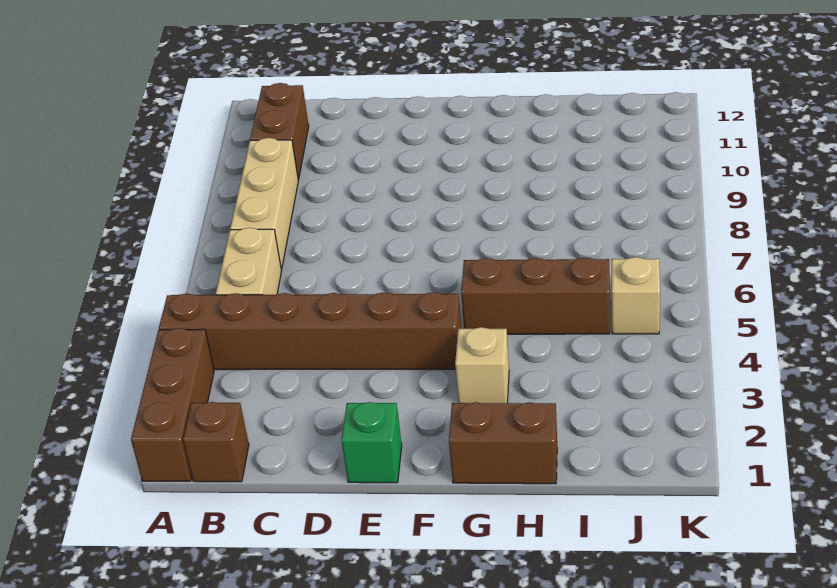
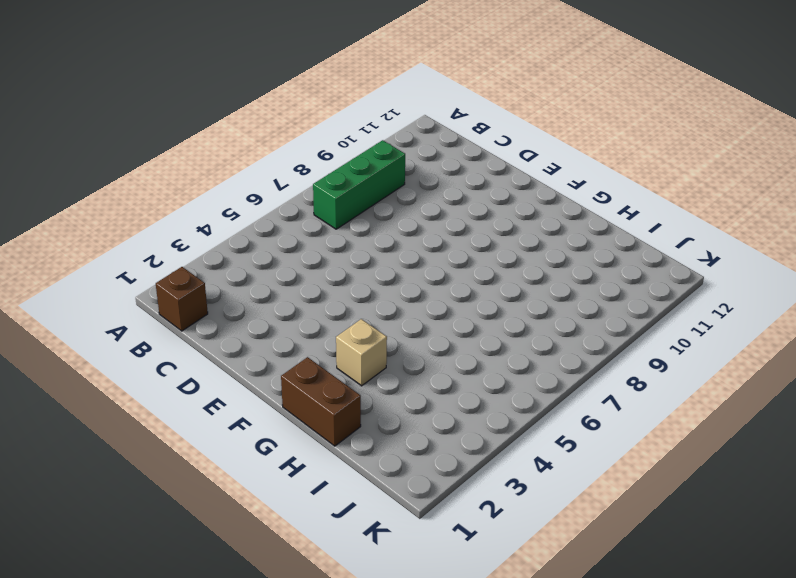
green brick B7:B9 level 1 -> tan brick B7:B9 level 1
none -> brown brick A1:A3 level 1
none -> brown brick A4:F4 level 1

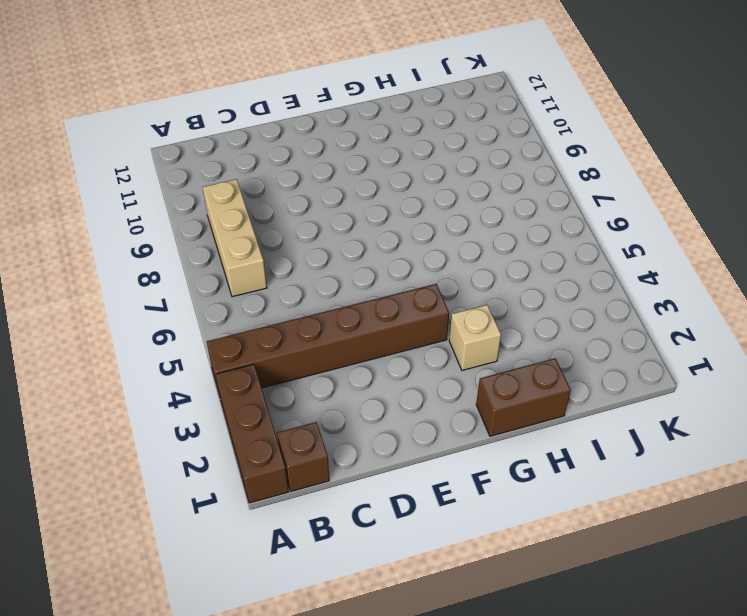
none -> tan brick B5:B6 level 1
none -> brown brick B10:B11 level 1

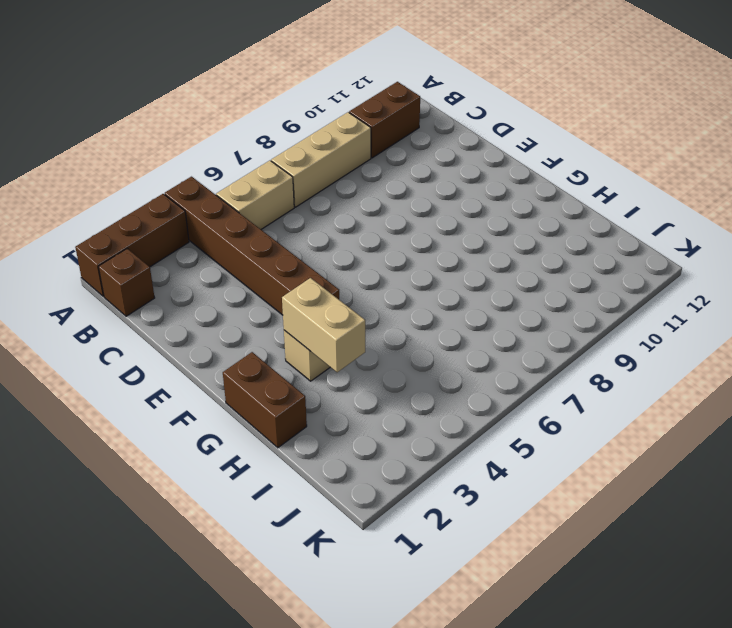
tan brick G3:H3 level 2 -> none
none -> green brick E1 level 1
none -> brown brick G5:I5 level 1

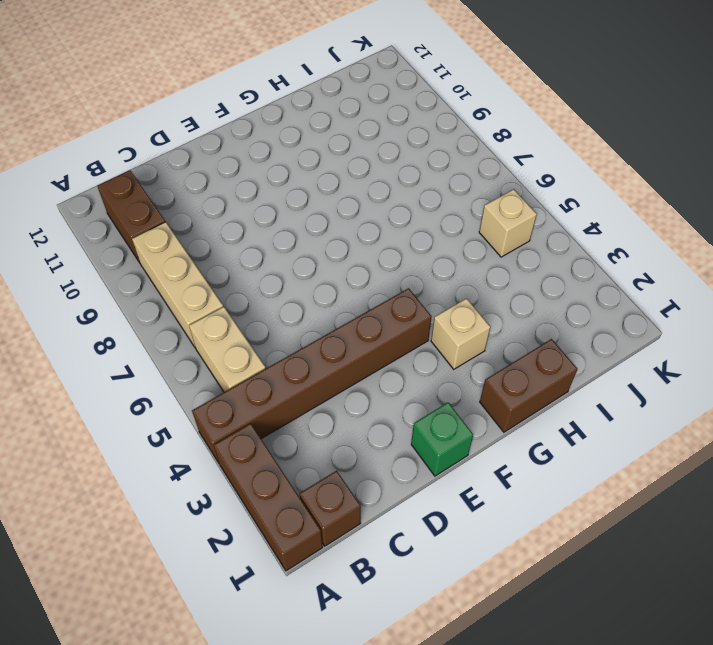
none -> brown brick G5:I5 level 1

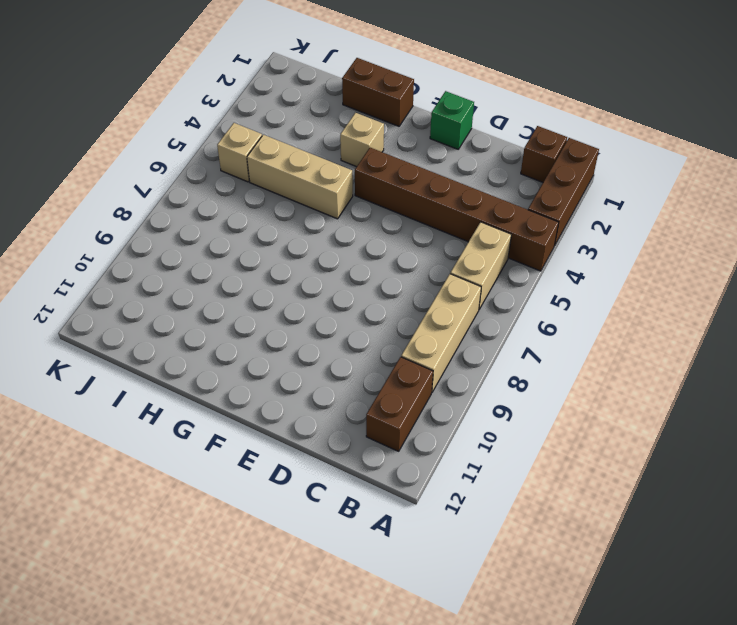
tan brick G5:I5 level 1 -> brown brick G5:I5 level 1

